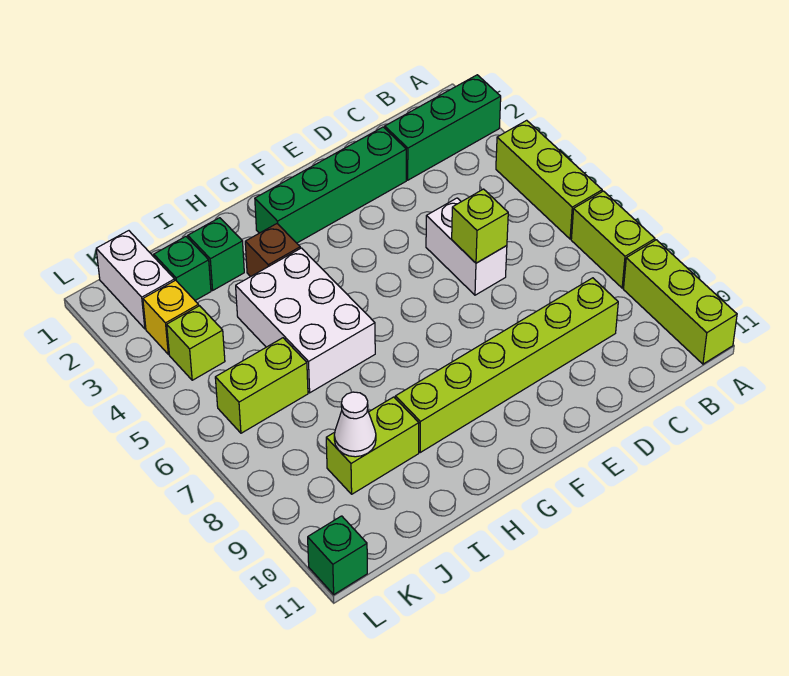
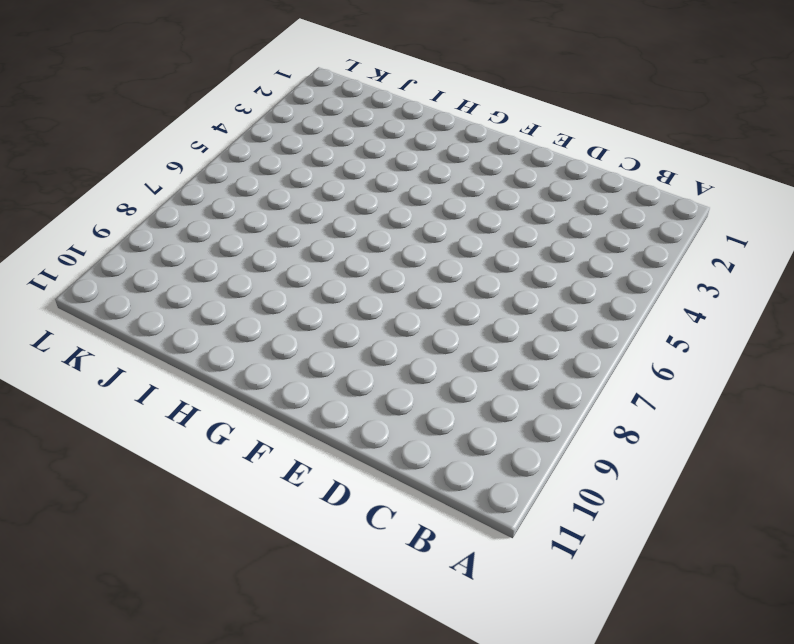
none -> green brick A2:C2 level 1
none -> lime brick A4:A6 level 1
none -> lime brick A7:A8 level 1

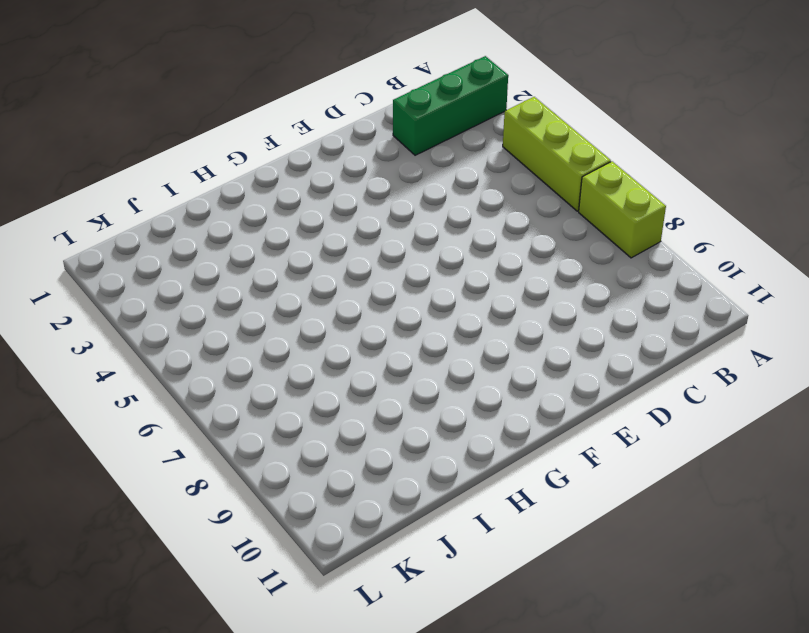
none -> lime brick A9:A11 level 1
none -> lime brick C9:H9 level 1
none -> green brick D2:G2 level 1

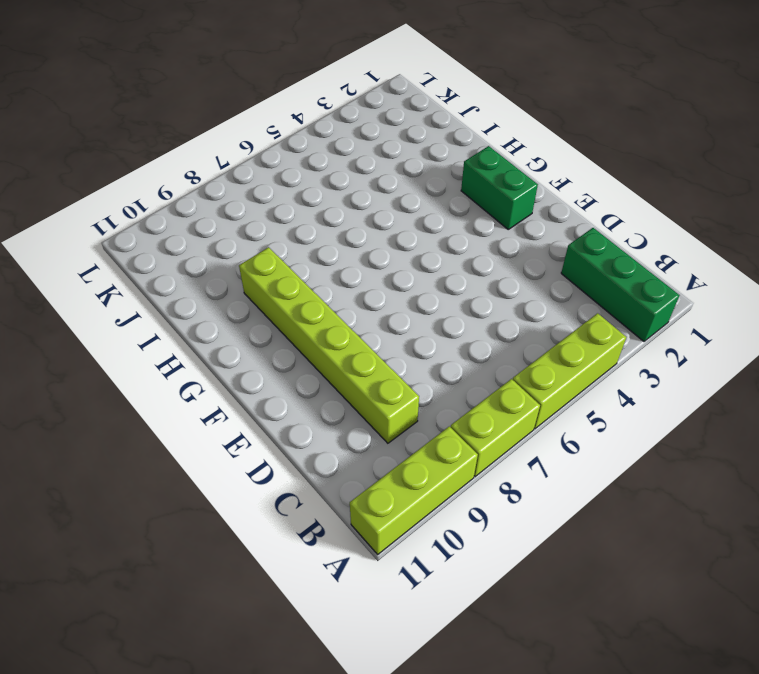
green brick F2:G2 level 1 -> green brick D2:G2 level 1
none -> white brick D5:D6 level 1
none -> brown brick H3 level 1
none -> white brick H4:I6 level 1

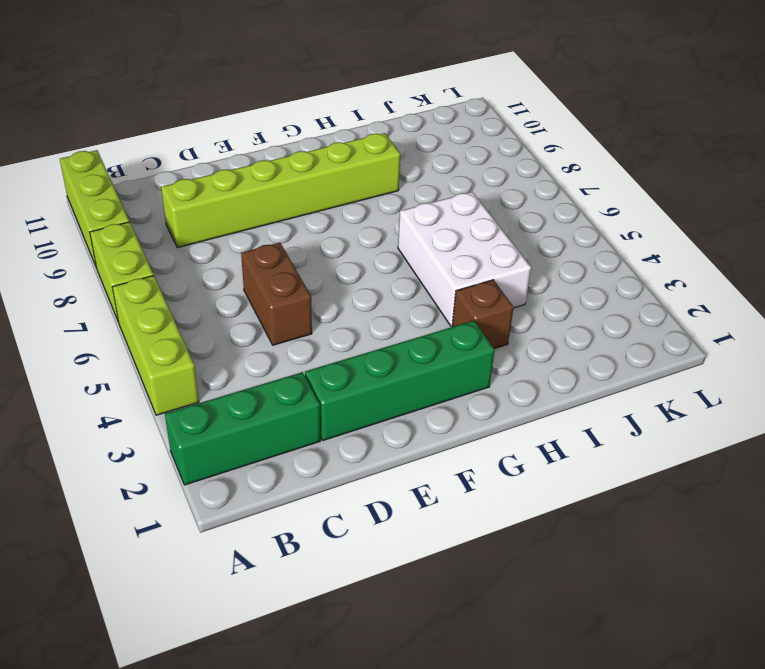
brown brick D5:D6 level 1 -> white brick D5:D6 level 1
none -> green brick I2 level 1
none -> lime brick I9:J9 level 1
none -> green brick J2 level 1

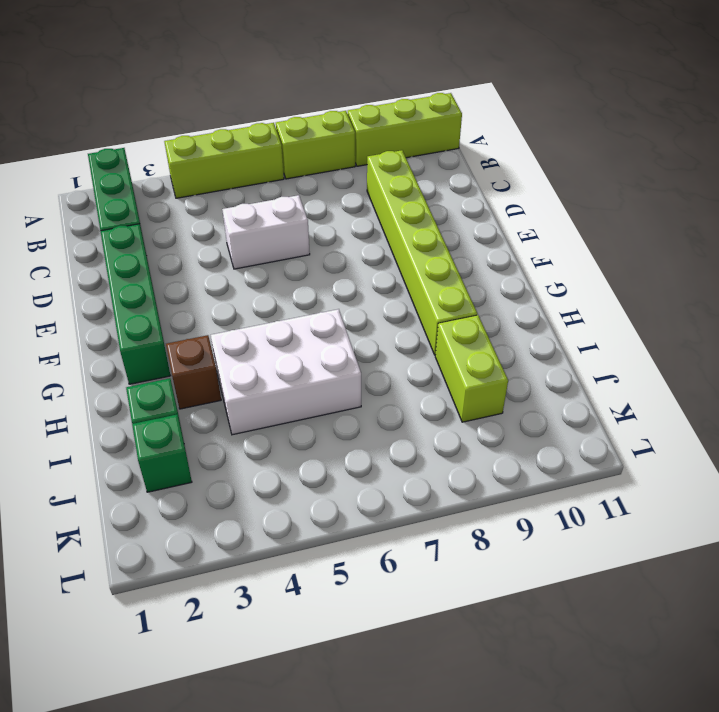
none -> lime brick J6:K6 level 1
none -> white brick K1:K2 level 1
none -> yellow brick K3 level 1

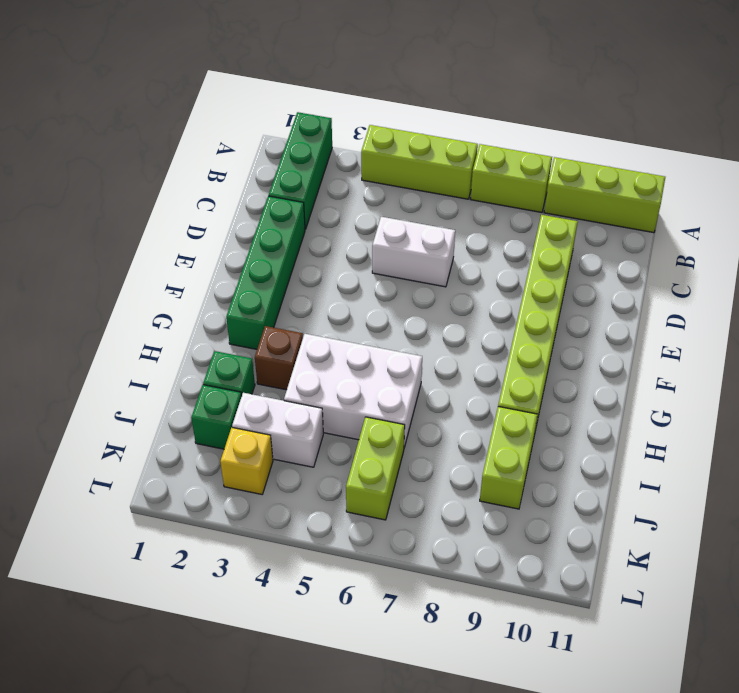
white brick J3:J4 level 1 -> white brick K1:K2 level 1
none -> lime brick K4 level 1
none -> green brick L11 level 1
none -> lime brick D6 level 2

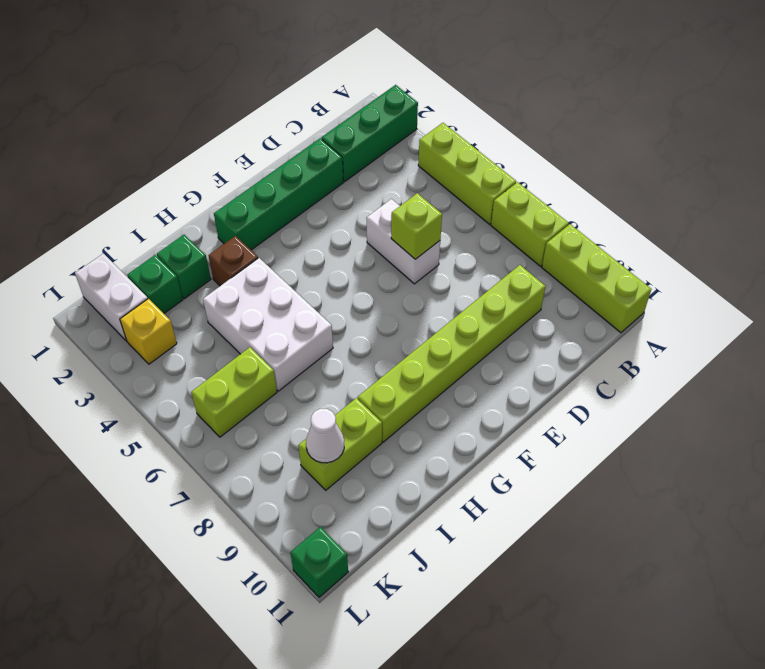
none -> lime brick K4 level 1

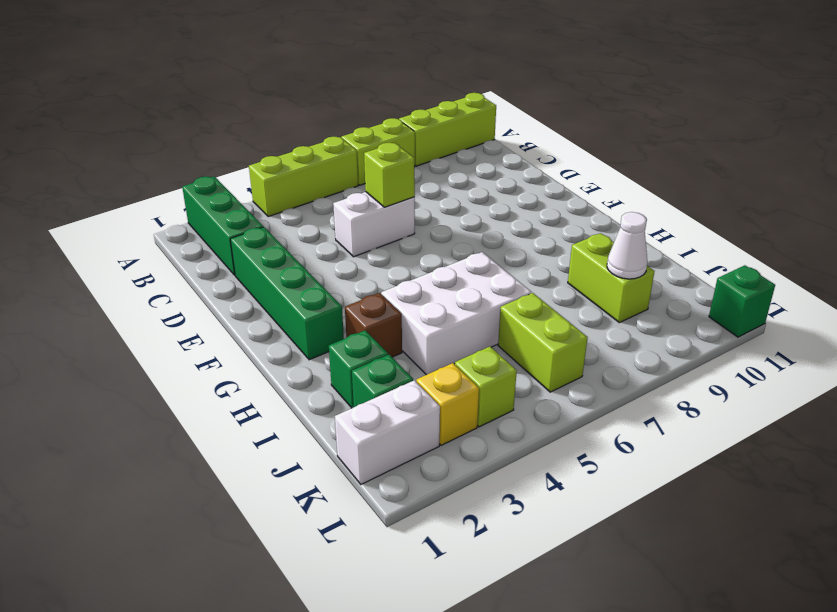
none -> lime brick C9:H9 level 1

